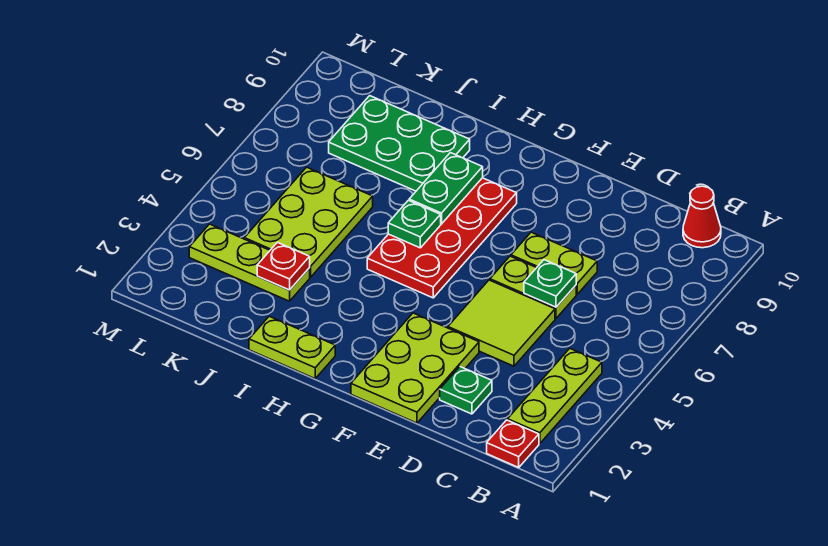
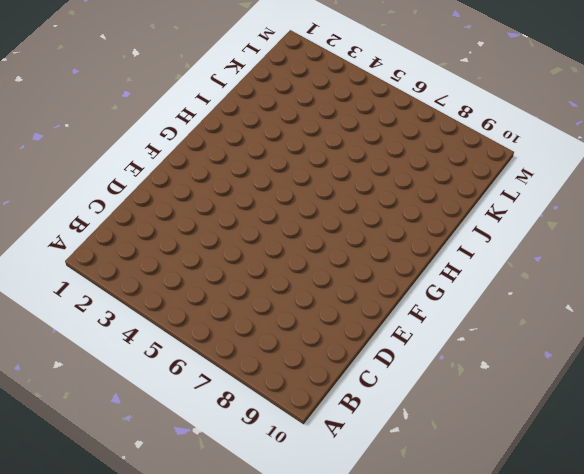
none -> red plate B1 level 1
none -> lime plate B2:B4 level 1
none -> red cone B10 level 1

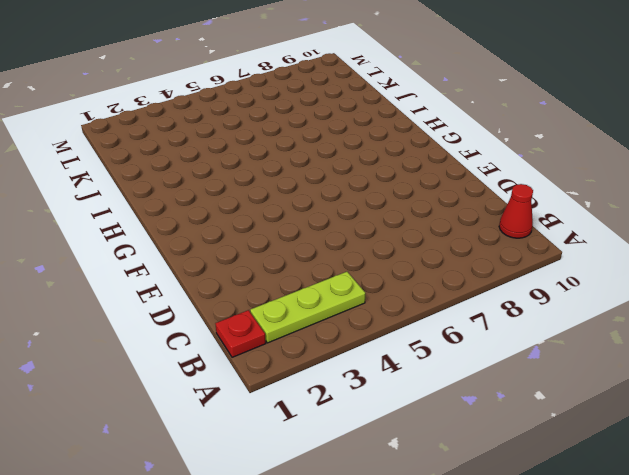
none -> green plate D2 level 1
none -> lime tile D4:E5 level 1
none -> lime plate D6:E6 level 1

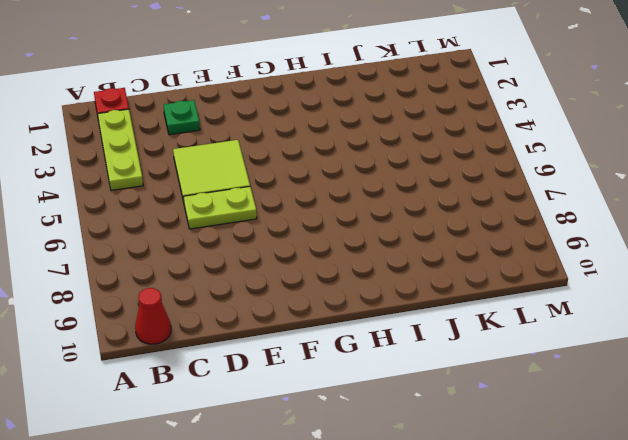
none -> lime plate D7:E7 level 1
none -> lime plate E1:F3 level 1
none -> red plate G5:H8 level 1

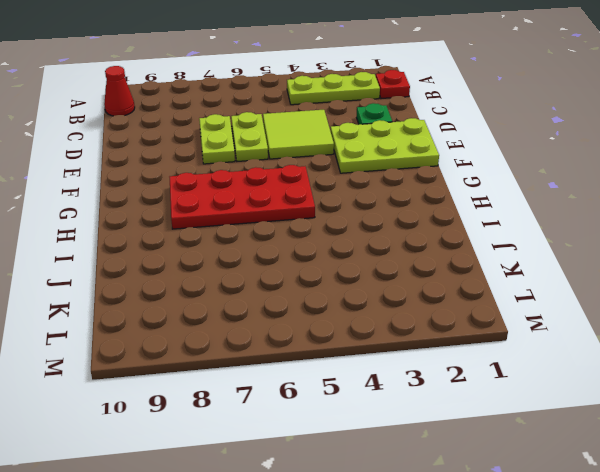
none -> lime plate H1:I1 level 1
none -> green plate I8:K9 level 1
none -> lime plate J3:L3 level 1

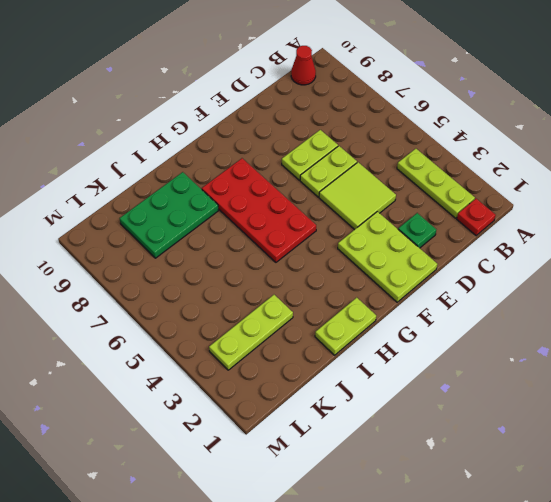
none -> lime plate J4:K6 level 1
none -> green plate D6 level 2
none -> green plate H6 level 2

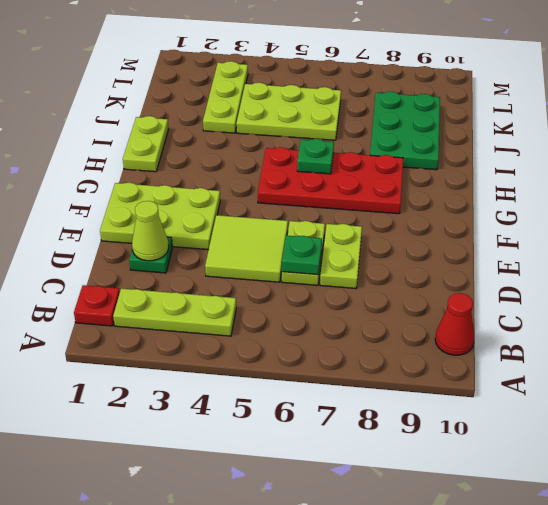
lime cone D2 level 2 -> none
none -> green plate H7:H8 level 2
none -> red plate J3 level 2

